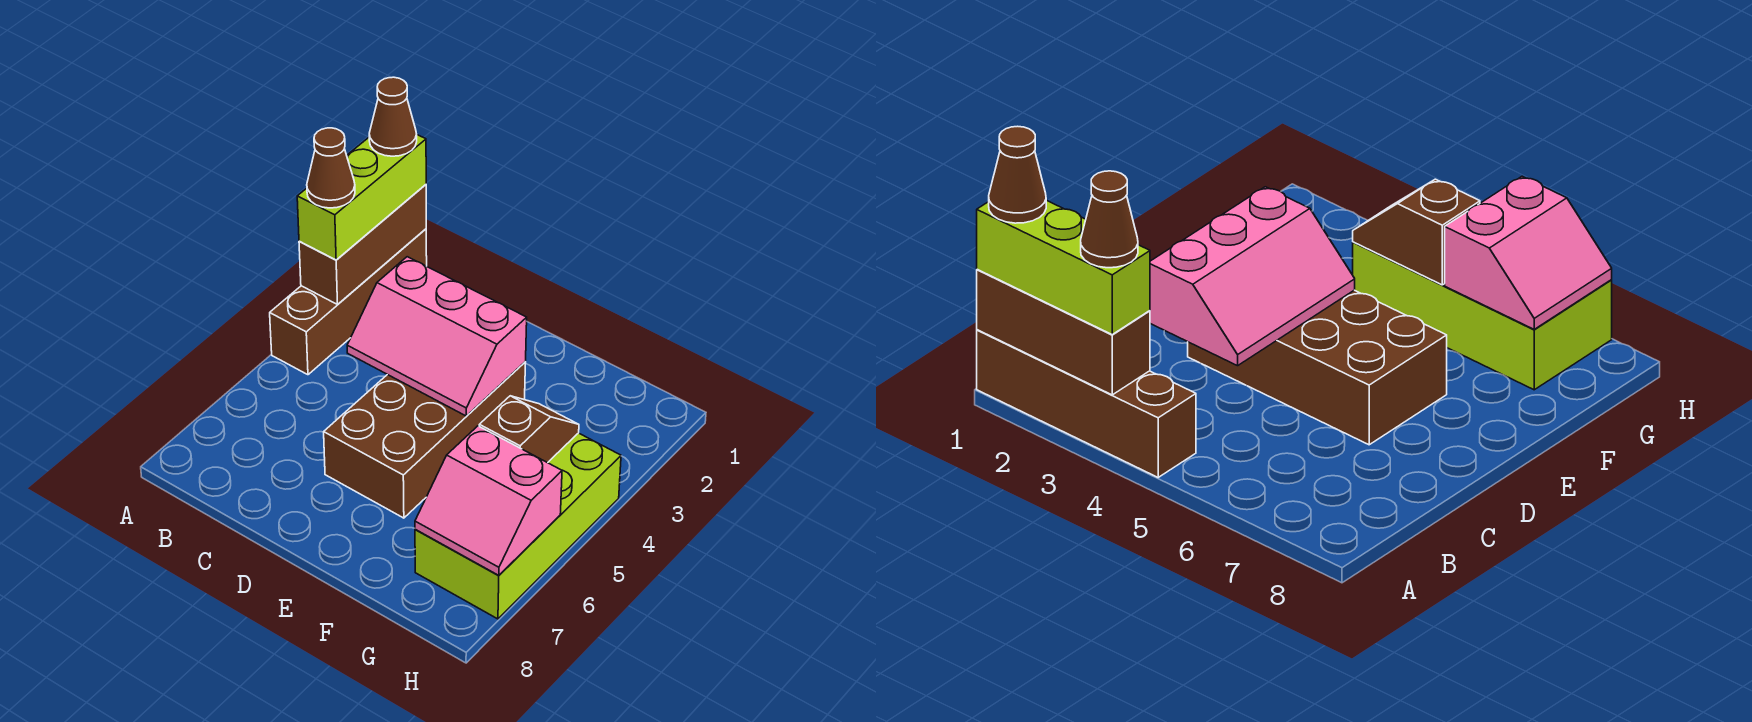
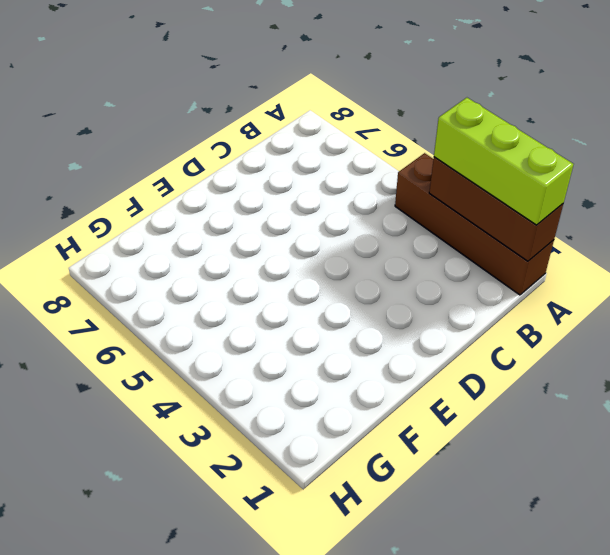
none -> brown brick D3:E6 level 1
none -> lime brick G4:H7 level 1

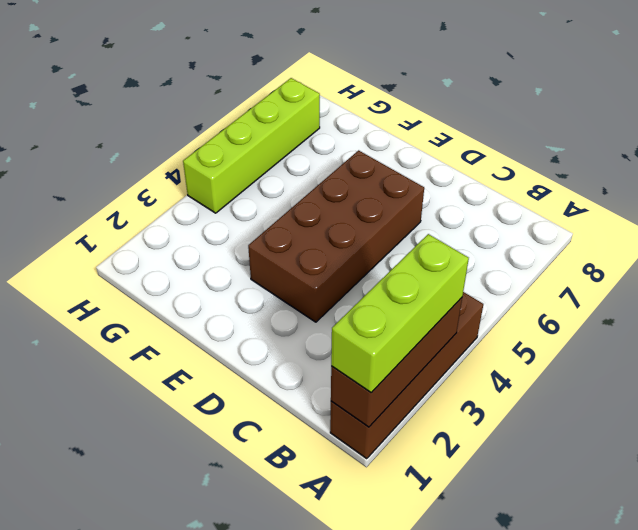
lime brick H4:H7 level 1 -> lime brick G4:H7 level 1
none -> pink slope C3:E4 level 2 top 3
none -> brown slope G4:G5 level 2 top 5

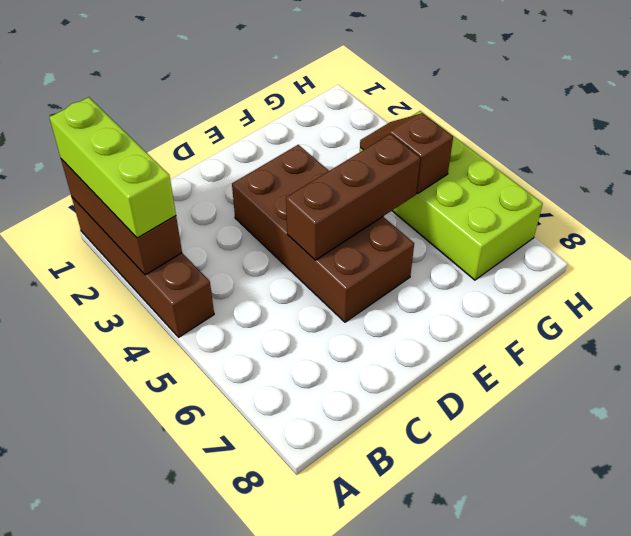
brown brick D5:F5 level 2 -> none
none -> pink slope C3:E4 level 2 top 3
none -> pink slope G6:H7 level 2 top 6

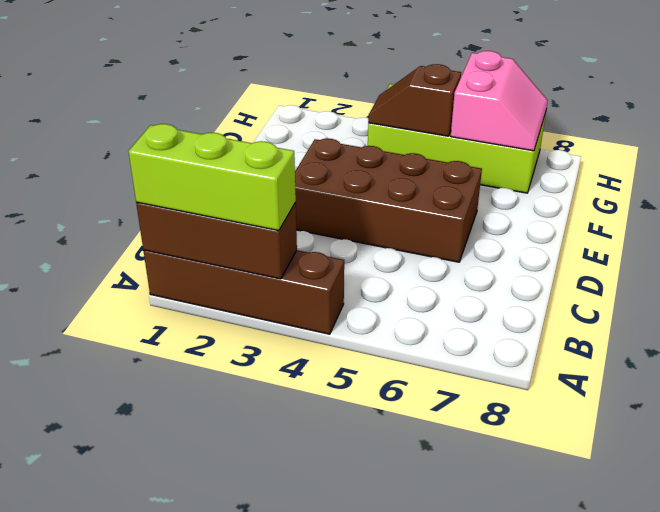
none -> pink slope C3:E4 level 2 top 3
none -> brown cone A1 level 4

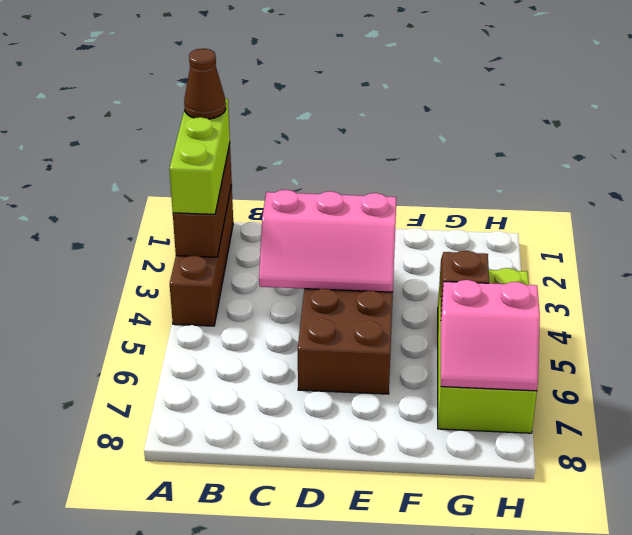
none -> brown cone A3 level 4

